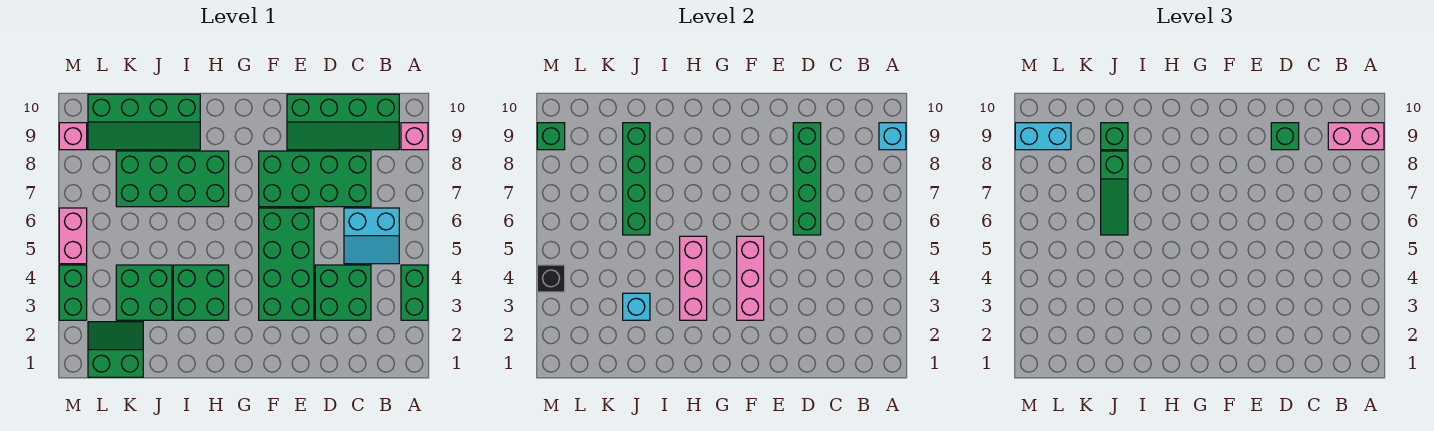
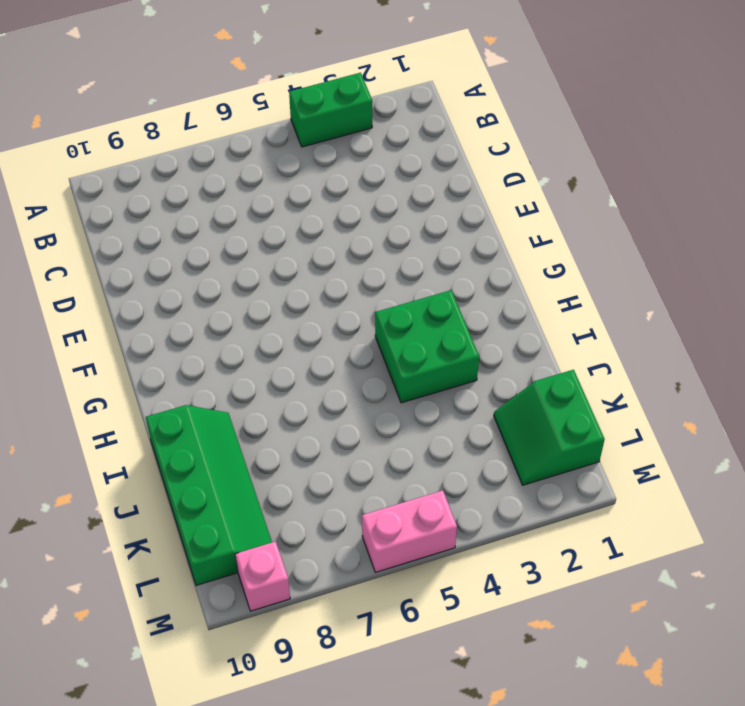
none -> pink brick A9 level 1
none -> cyan slope B5:C6 level 1 top 6
none -> green slope B9:E10 level 1 top 10

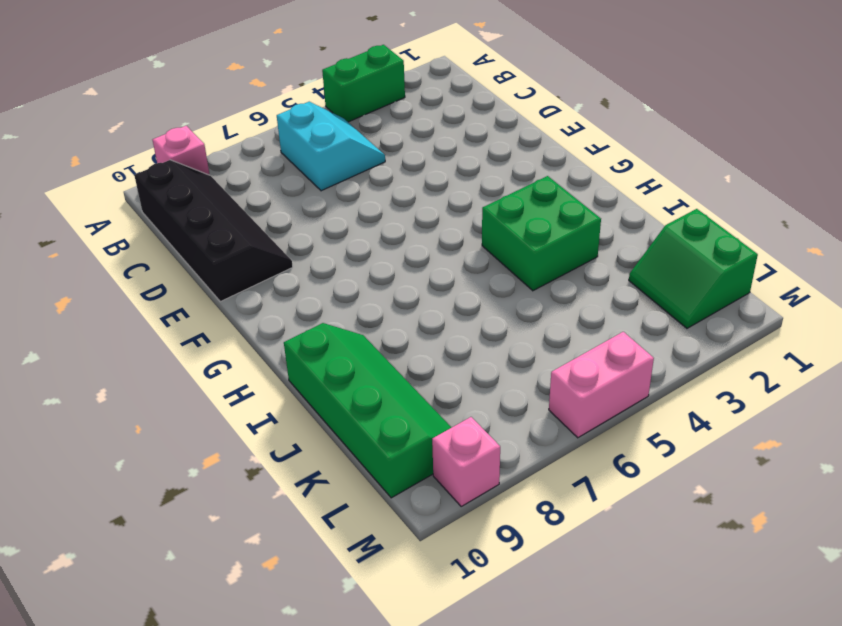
black slope B9:E10 level 1 top 10 -> green slope B9:E10 level 1 top 10
none -> green brick C3:D4 level 1
none -> green brick C7:F8 level 1
none -> green brick E3:F6 level 1

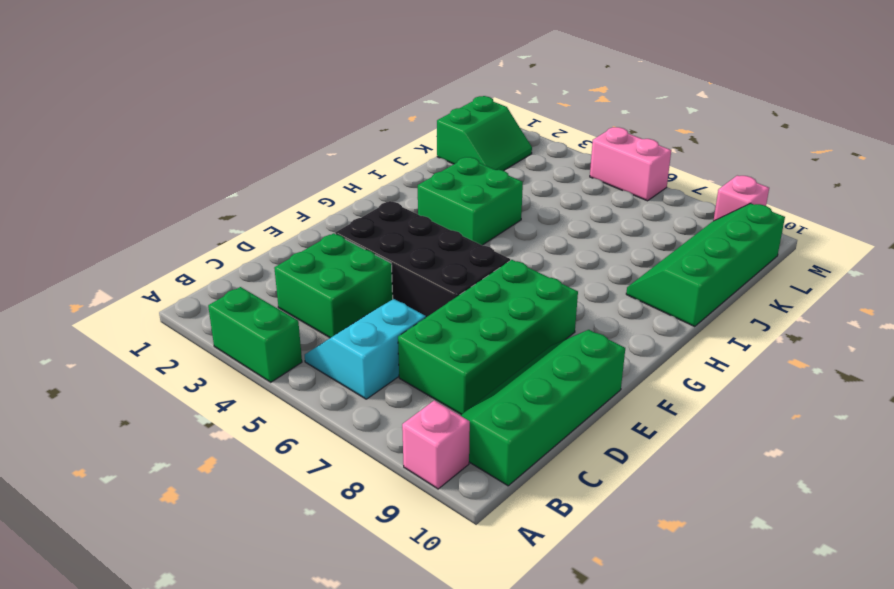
black brick E3:F6 level 1 -> green brick E3:F6 level 1
none -> green brick H7:K8 level 1
none -> green brick J3:K4 level 1
none -> green brick M3:M4 level 1

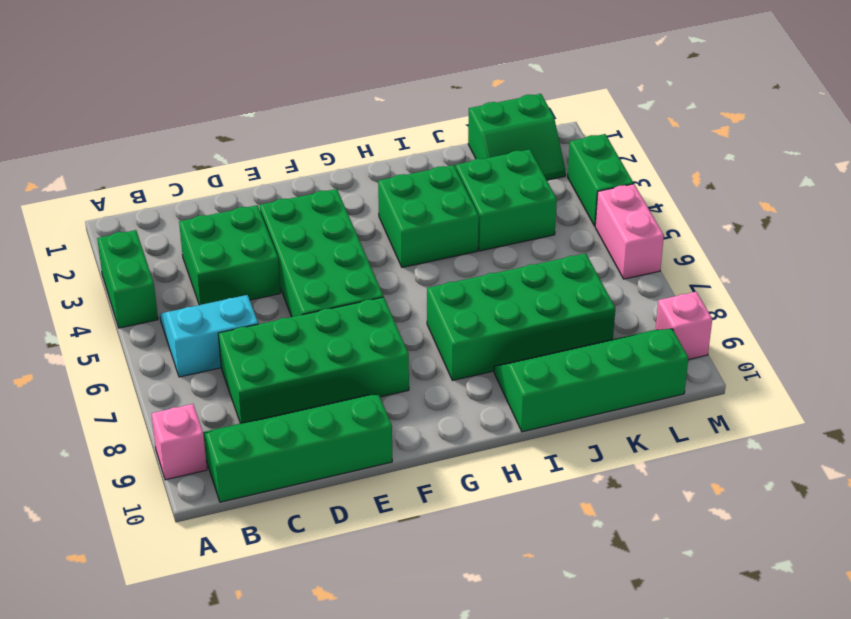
none -> cyan brick A9 level 2
none -> green brick D6:D9 level 2
none -> pink brick F3:F5 level 2

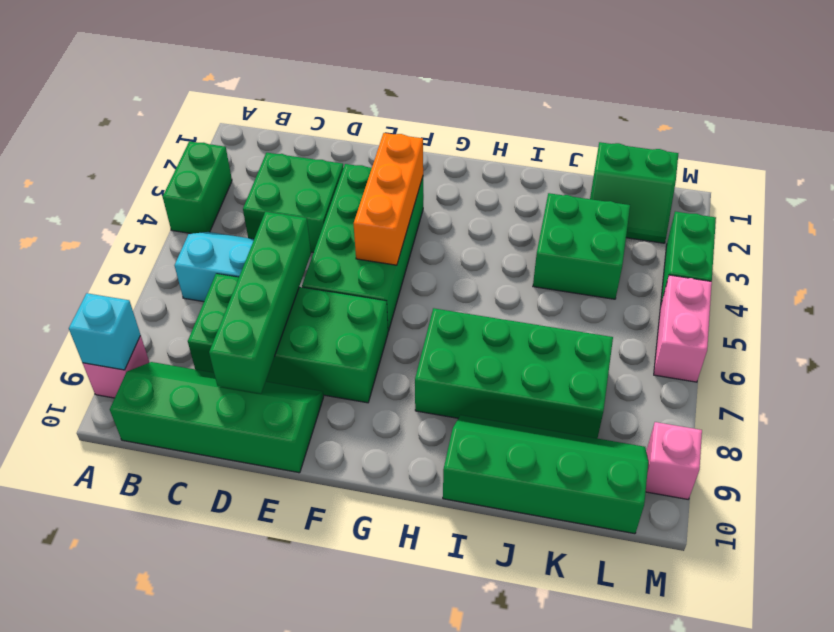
orange brick F3:F5 level 2 -> pink brick F3:F5 level 2
none -> green brick H3:I4 level 1
none -> pink brick H3:H5 level 2
none -> cyan brick J3 level 2

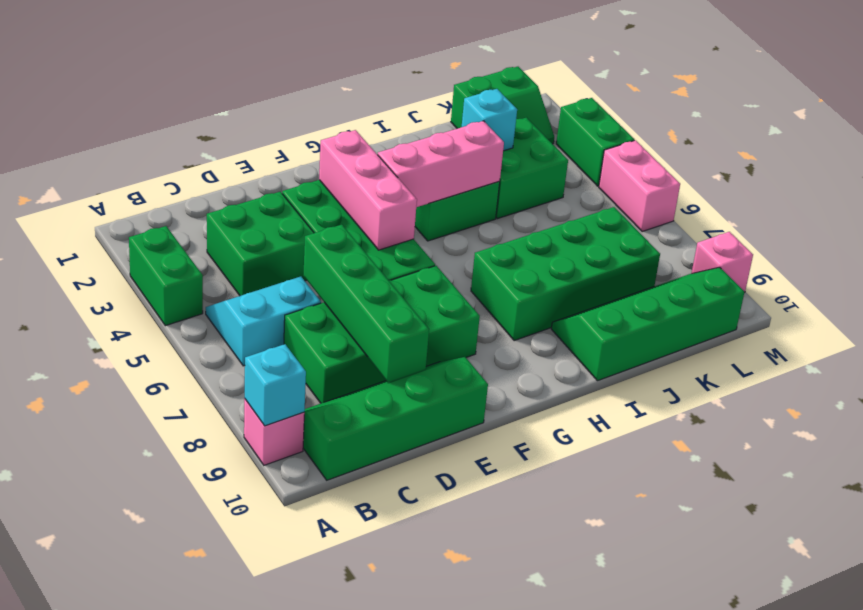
pink brick G4:I4 level 2 -> pink brick H3:H5 level 2
none -> green brick J6:J9 level 2
none -> black brick M4 level 2
none -> green brick M9 level 2

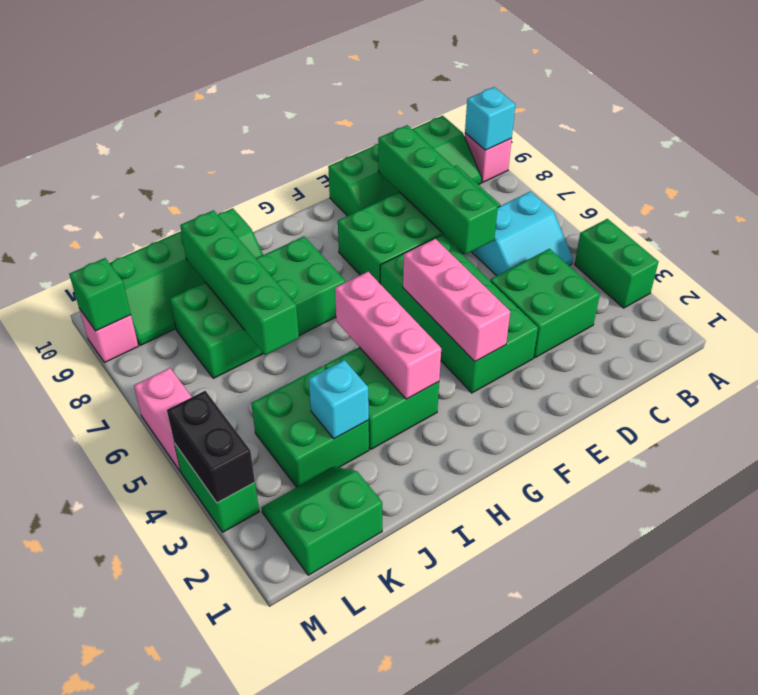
black brick M3:M4 level 2 -> black brick M4 level 2
none -> pink brick A9:B9 level 3
none -> green brick D9 level 3
none -> green slope J6:J8 level 3 top 8

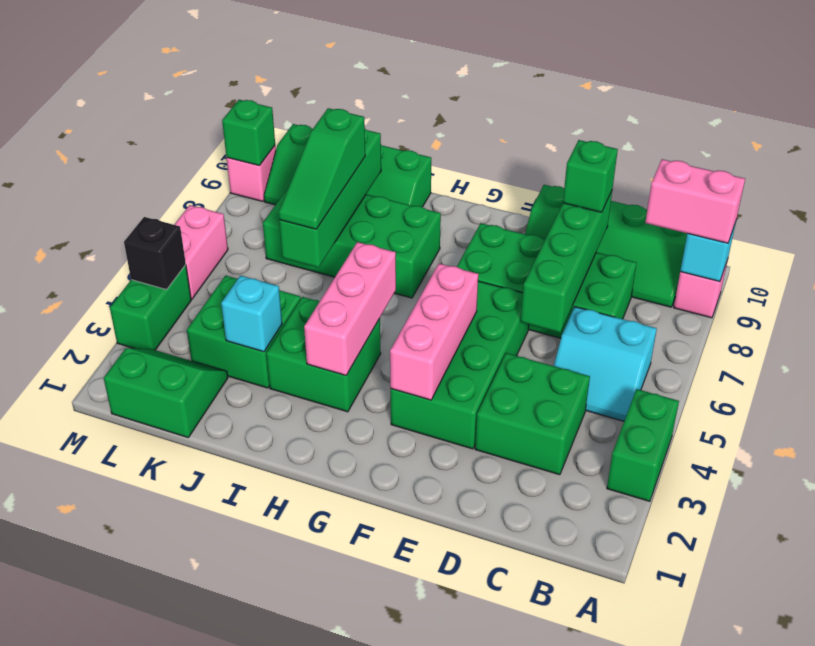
none -> green brick J9 level 3
none -> cyan brick L9:M9 level 3

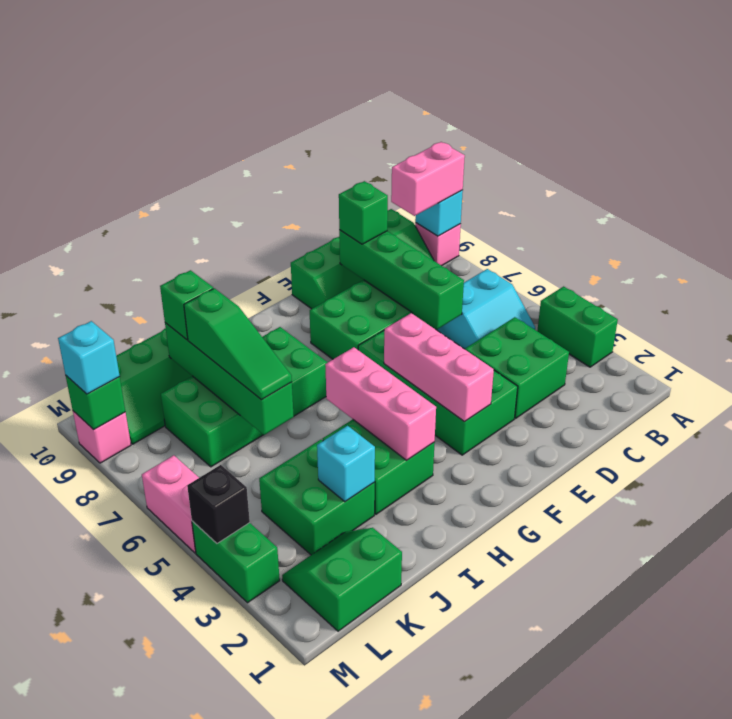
cyan brick M9 level 3 -> cyan brick L9:M9 level 3

